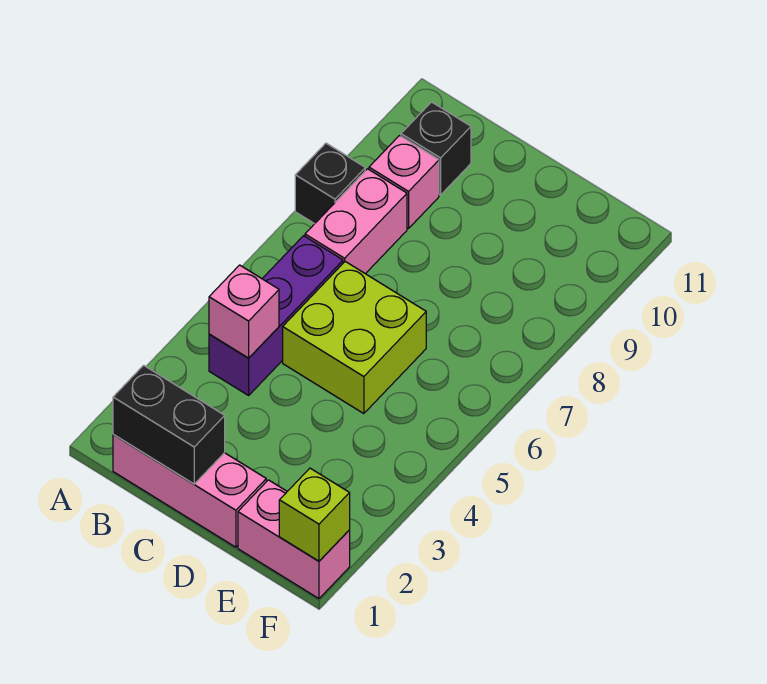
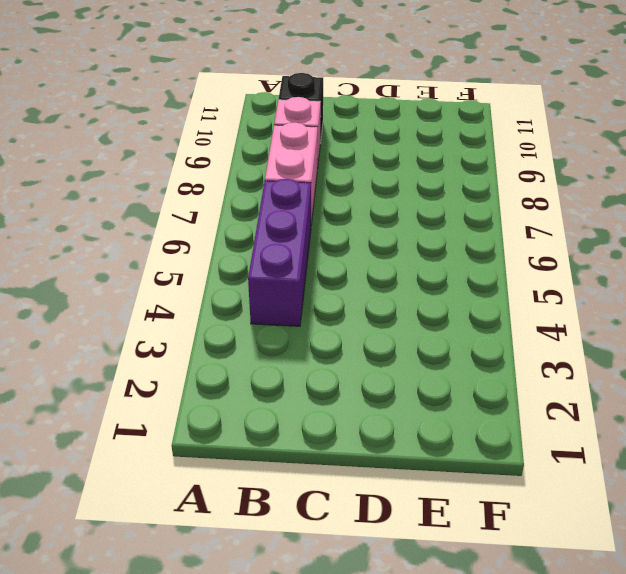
none -> black brick A8 level 1
none -> pink brick B1:D1 level 1

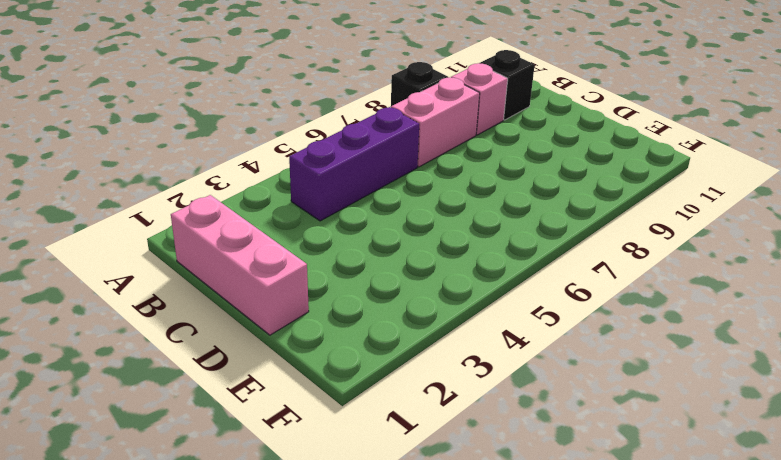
none -> lime brick C5:D6 level 1
none -> pink brick E1:F1 level 1

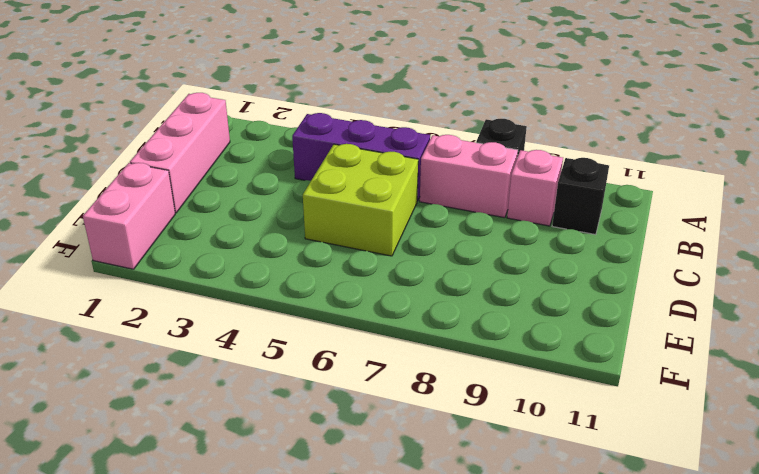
none -> black brick B1:C1 level 2
none -> pink brick B4 level 2

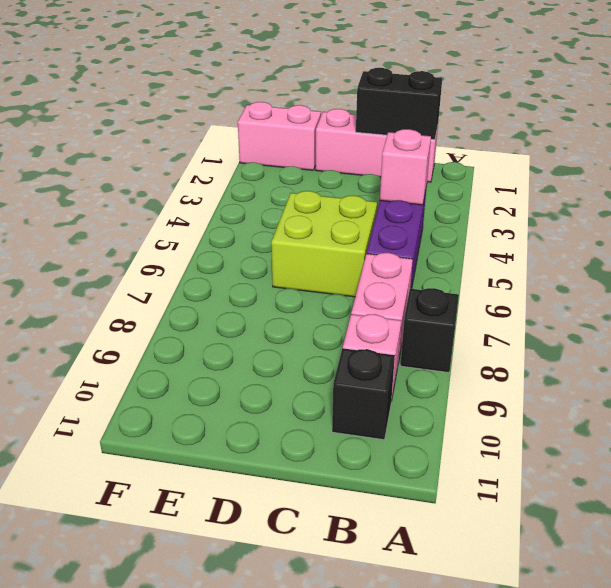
none -> lime brick F1 level 2

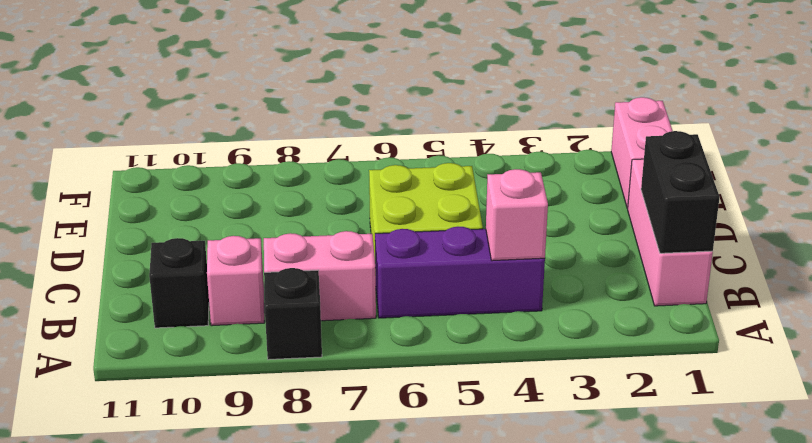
none -> lime brick F1 level 2

